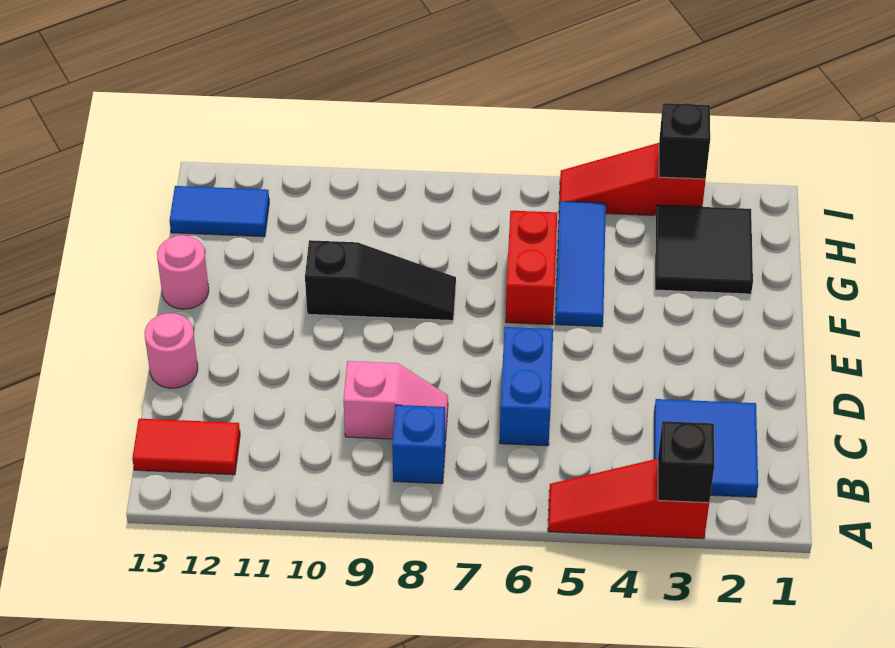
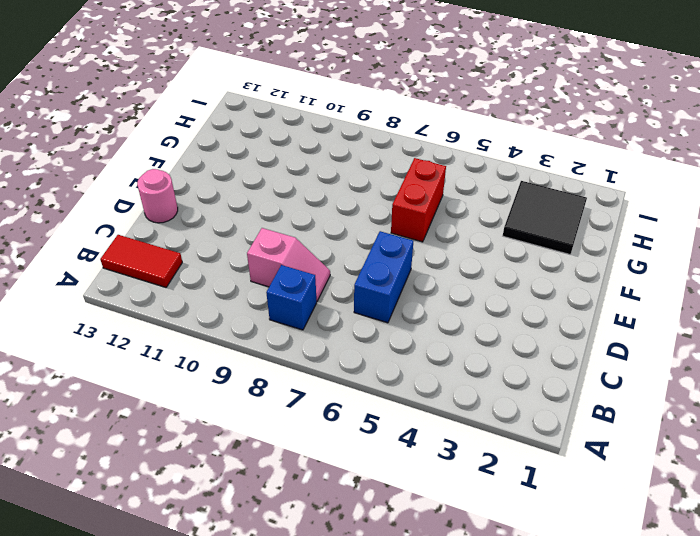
none -> red slope A3:A5 level 1 top 3
none -> blue tile B2:C3 level 1
none -> blue tile F5:H5 level 1

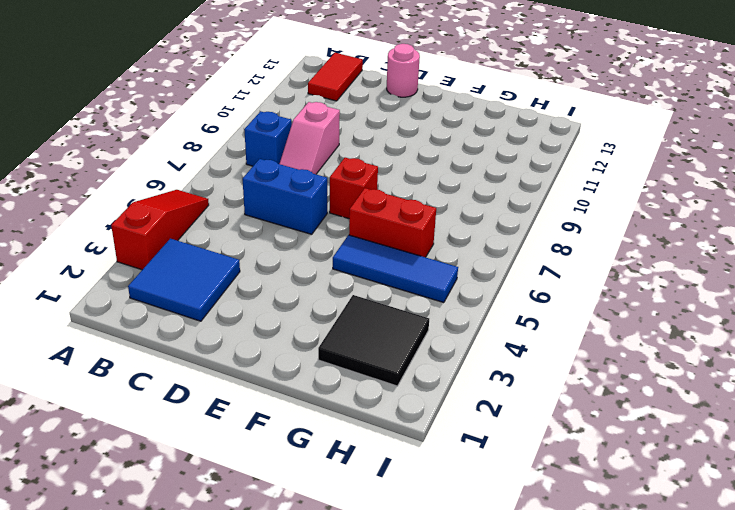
red brick E7 level 1 -> none
none -> black slope F8:F10 level 1 top 10
none -> pink round brick F13 level 1
none -> blue tile H12:H13 level 1

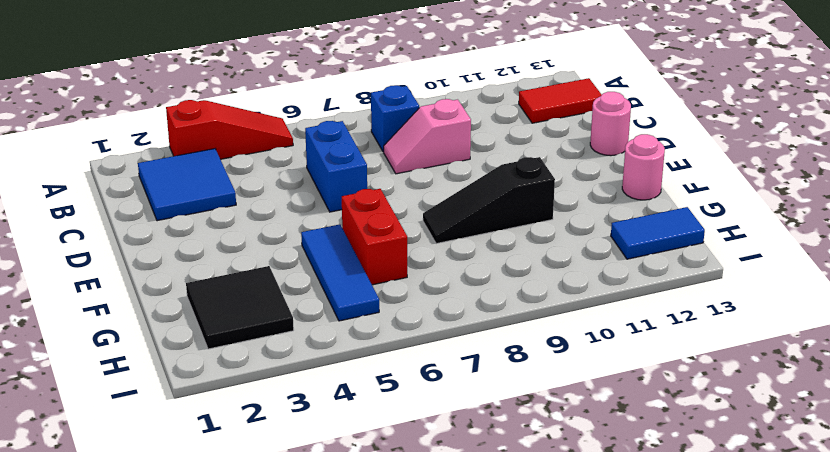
none -> red slope I3:I5 level 1 top 3
none -> black brick A3 level 2
none -> black brick I3 level 2

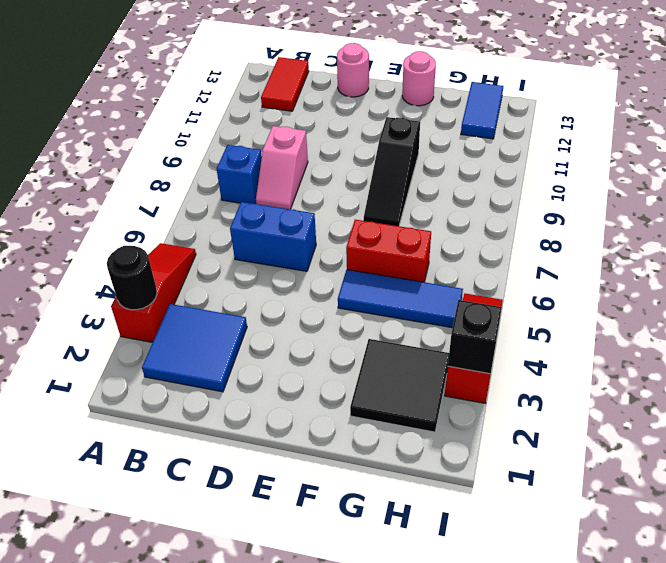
black round brick A3 level 2 -> black brick A3 level 2

